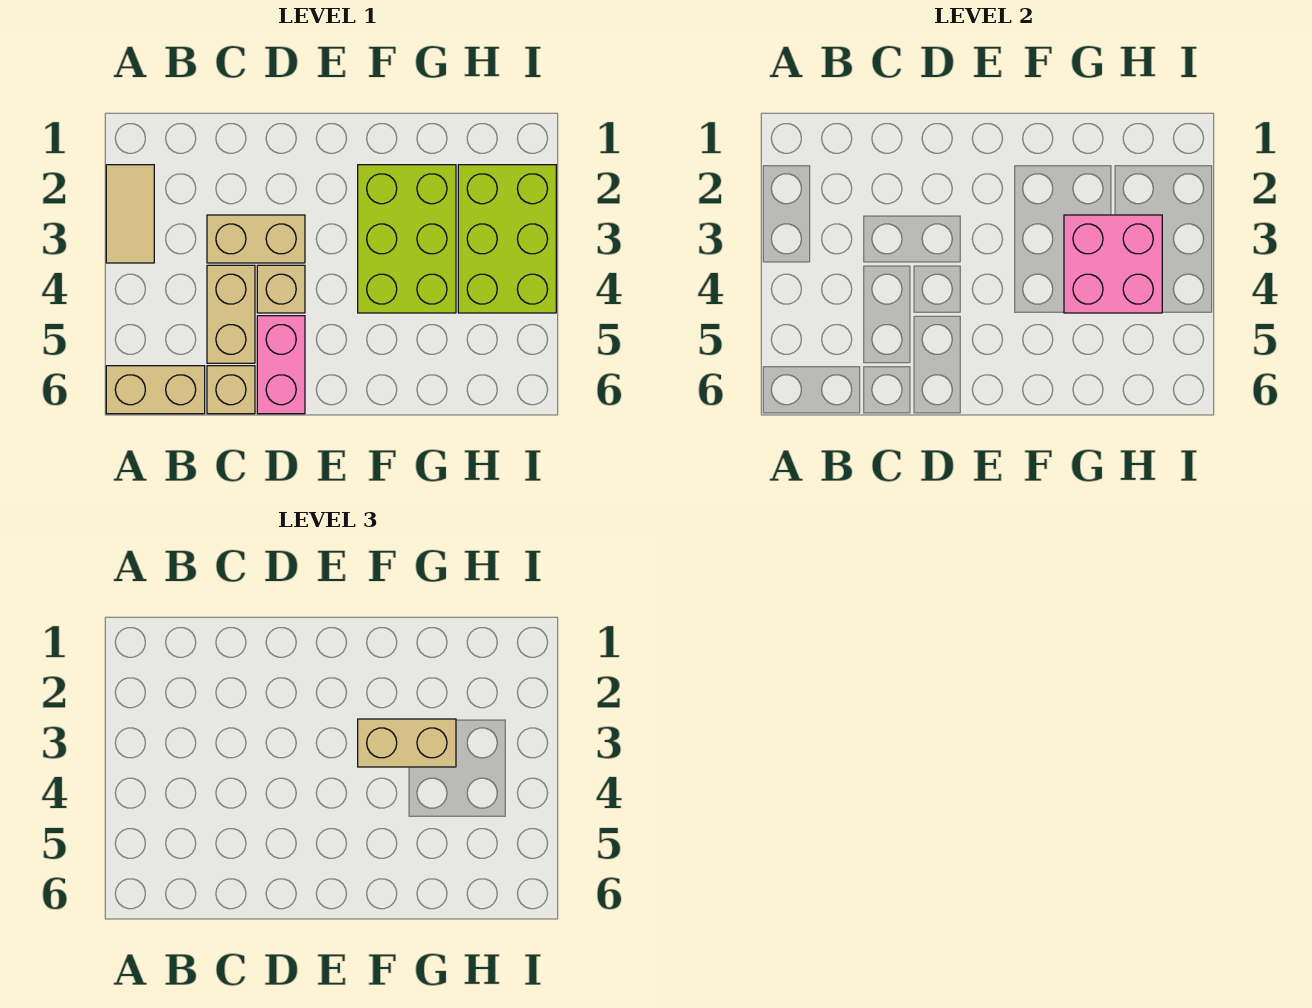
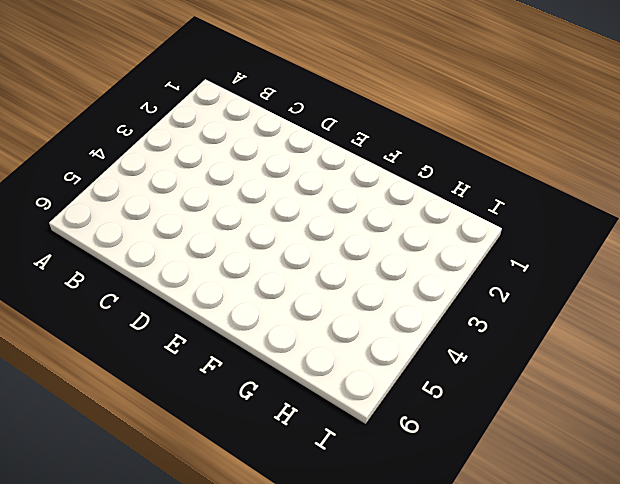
none -> tan tile A2:A3 level 1
none -> tan brick A6:B6 level 1

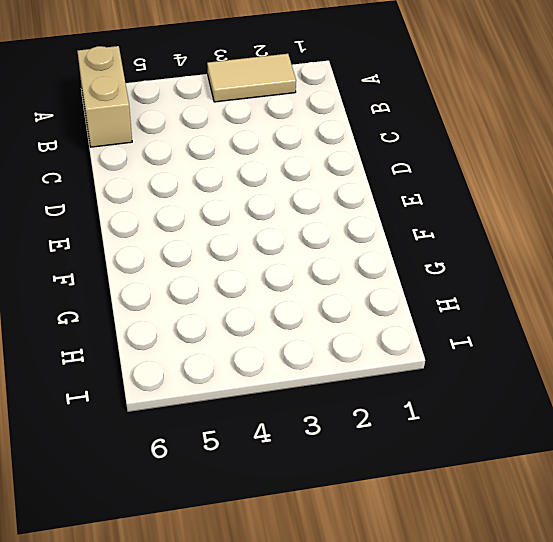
none -> tan brick C3:D3 level 1
none -> tan brick C4:C5 level 1

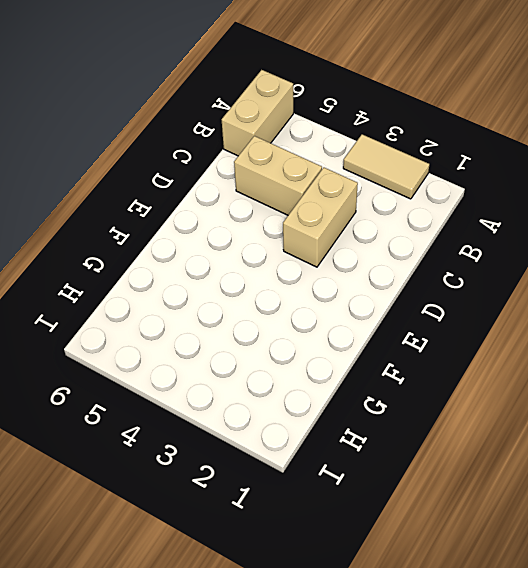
none -> tan brick C6 level 1
none -> tan brick D4 level 1

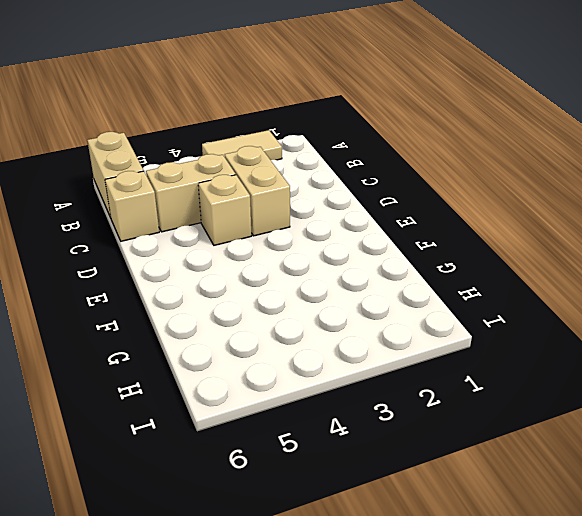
none -> pink brick D5:D6 level 1
none -> lime brick F2:G4 level 1

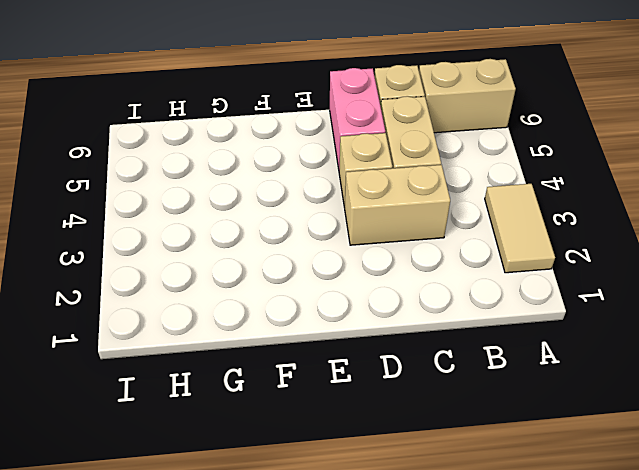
none -> lime brick F2:G4 level 1
none -> lime brick H2:I4 level 1

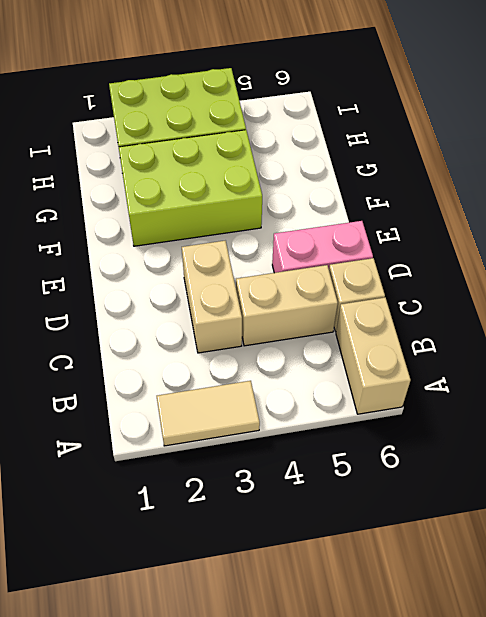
none -> tan brick D4 level 1
none -> pink brick G3:H4 level 2

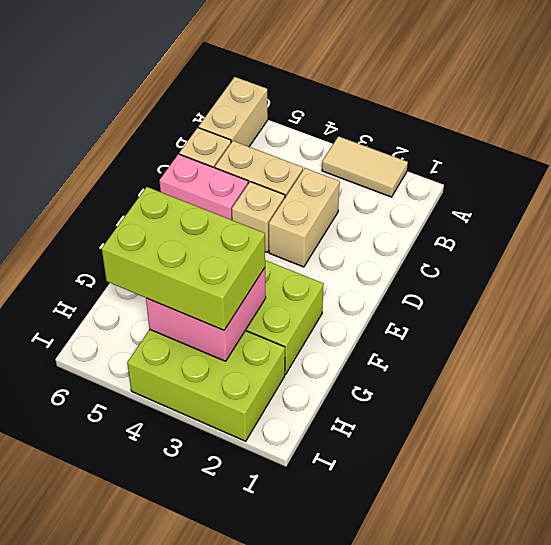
lime brick G3:H5 level 3 -> tan brick F3:G3 level 3

